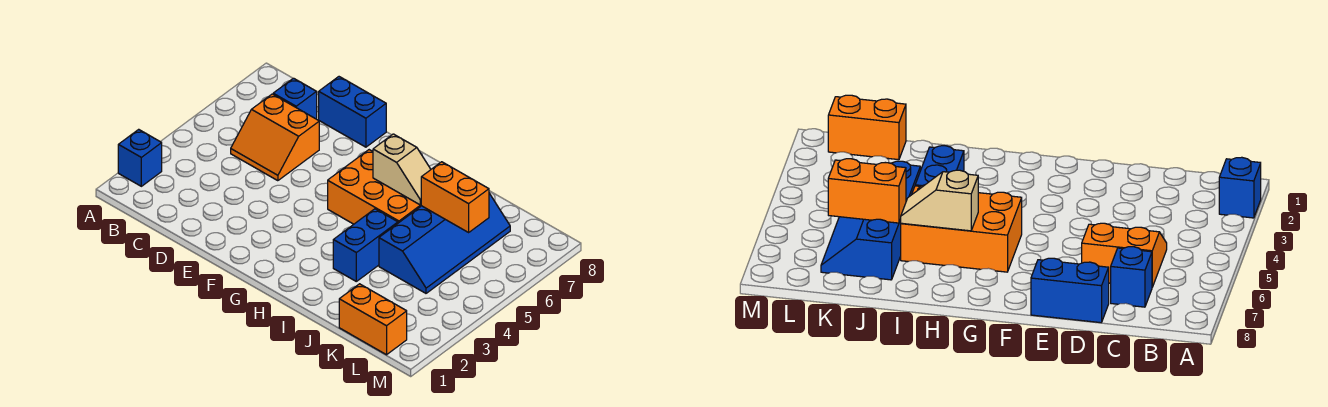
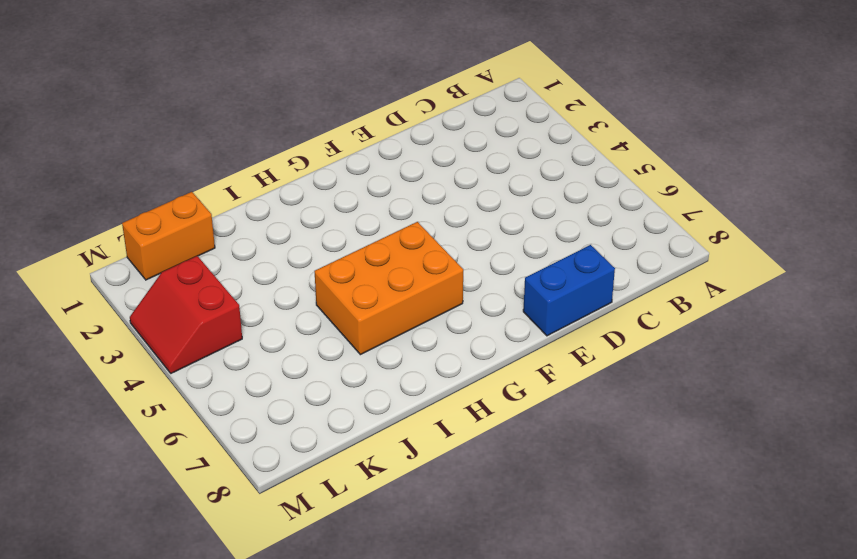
red slope L3:M4 level 1 top L -> none
none -> blue brick A2 level 1
none -> orange slope C5:D6 level 1 top 6

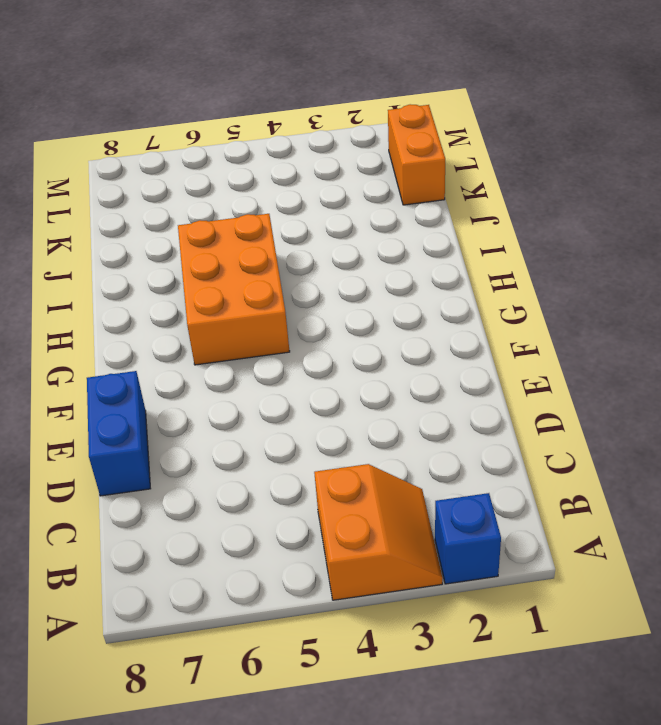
orange slope A3:B4 level 1 top 4 -> orange slope C5:D6 level 1 top 6
none -> blue brick C7 level 1
none -> blue brick I3:I4 level 1

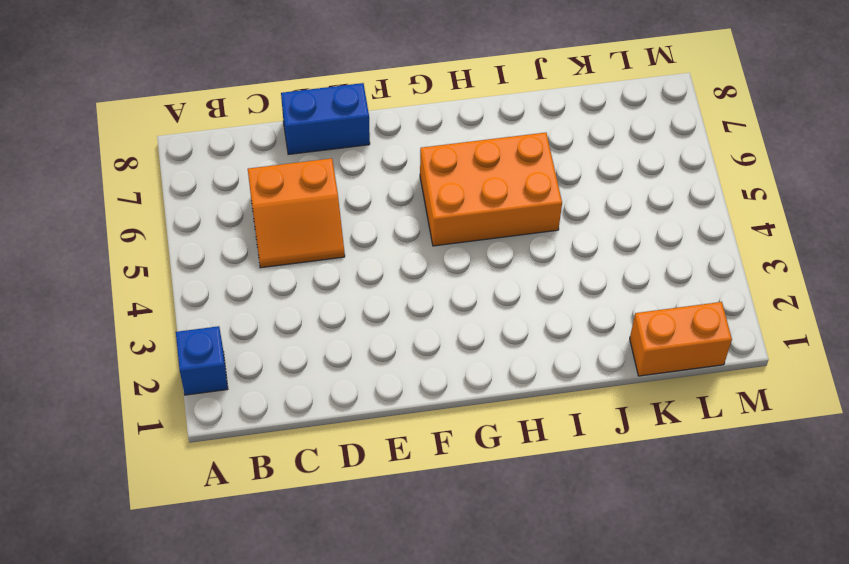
none -> blue brick C7 level 1
none -> blue brick I3:I4 level 1

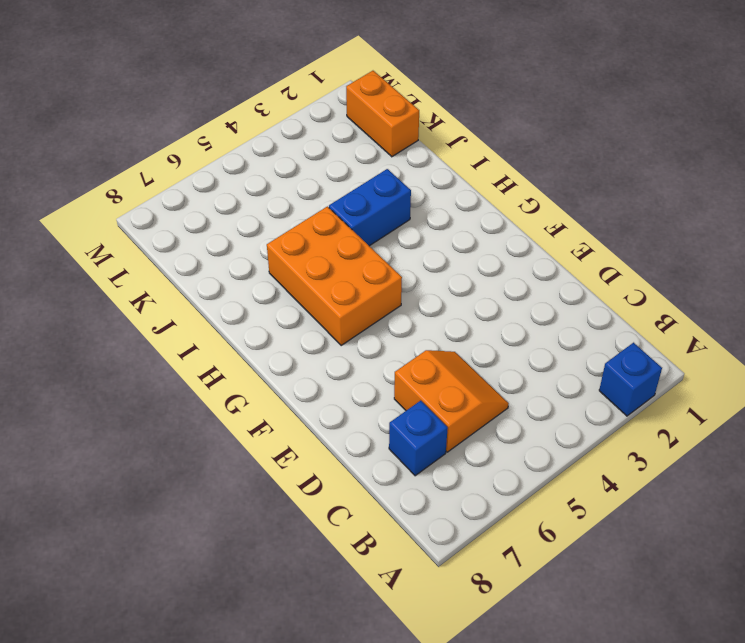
none -> blue brick D8:E8 level 1
none -> blue slope J4:K7 level 1 top J

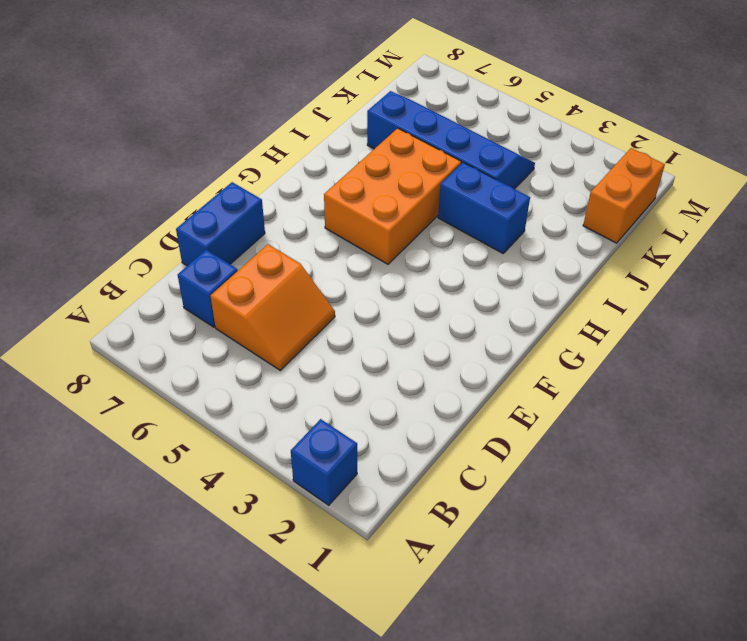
none -> tan slope H6:I6 level 2 top H
none -> orange brick J6:K6 level 2

